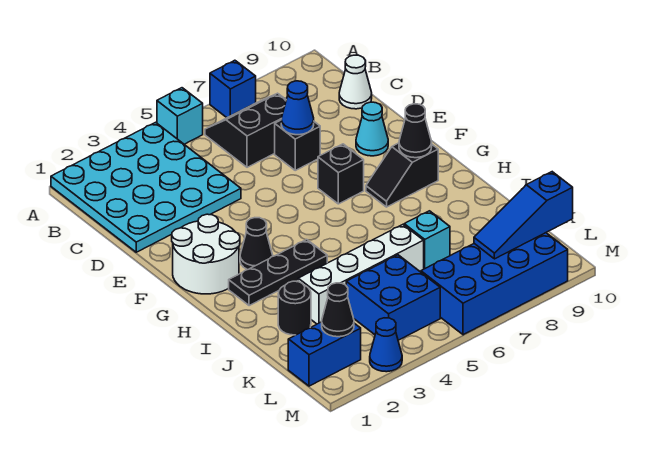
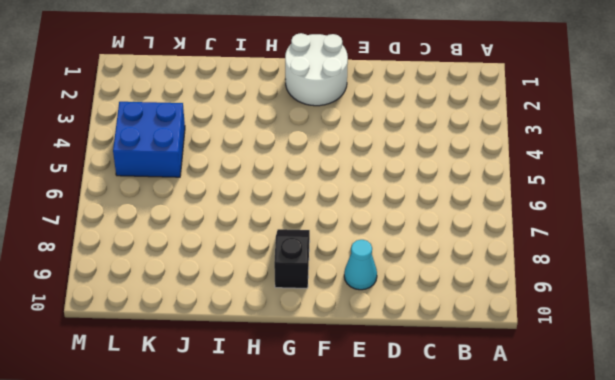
none -> cyan plate A1:D4 level 1
none -> cyan brick A5 level 1
none -> blue brick A7 level 1

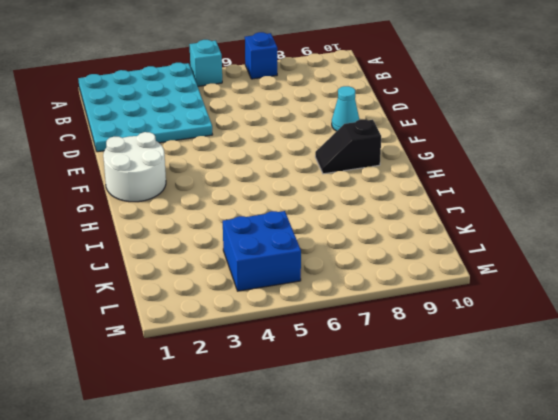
none -> black slope B6:C7 level 1 top C
none -> white cone C10 level 1
none -> black brick D7 level 1

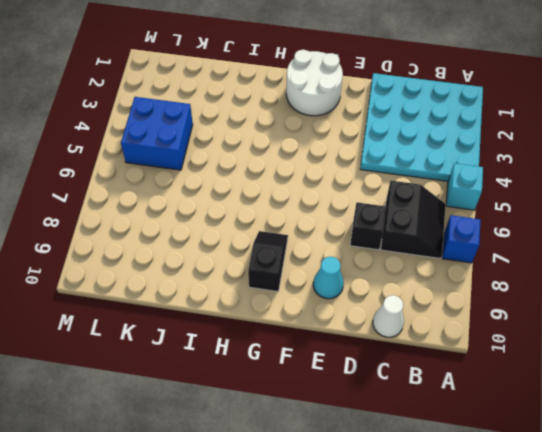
none -> black brick F7 level 1
none -> black cone G3 level 1
none -> black plate H2:H4 level 1

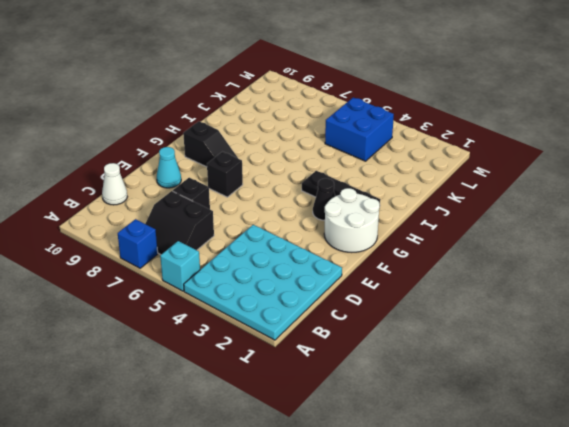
none -> black round brick J2 level 1
none -> white brick J3:J6 level 1
none -> cyan brick J7 level 1

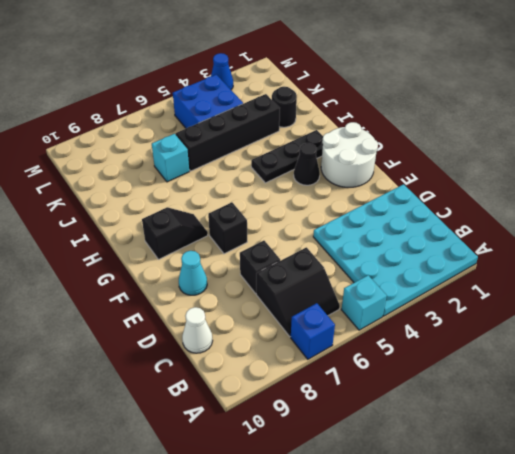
black brick J3:J6 level 1 -> white brick J3:J6 level 1
none -> blue brick L1:L2 level 1
none -> blue brick L6:M9 level 1
none -> blue cone D7 level 2

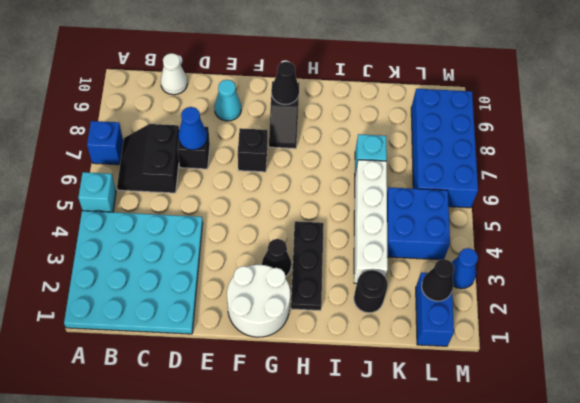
none -> blue slope L8:L10 level 2 top 10

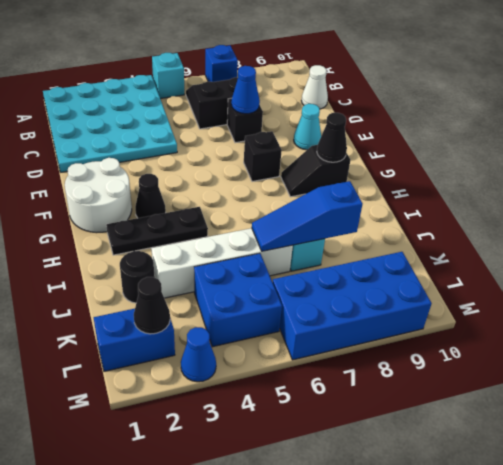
blue slope J6:J8 level 2 top 8 -> blue slope L8:L10 level 2 top 10

